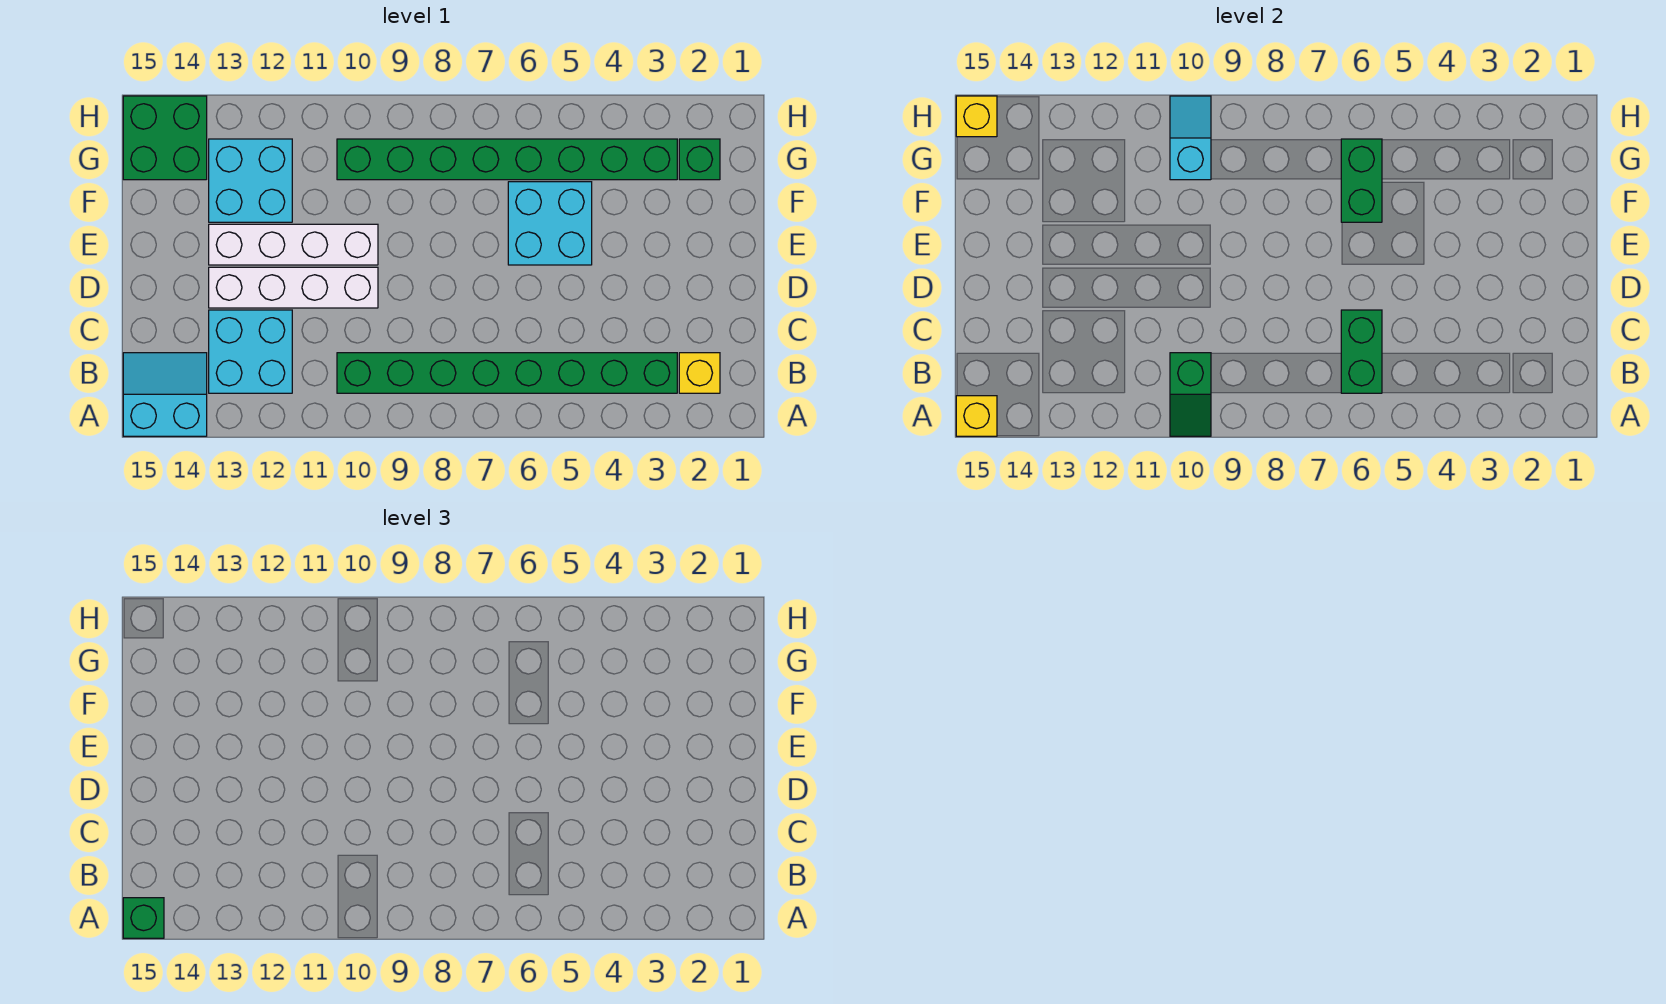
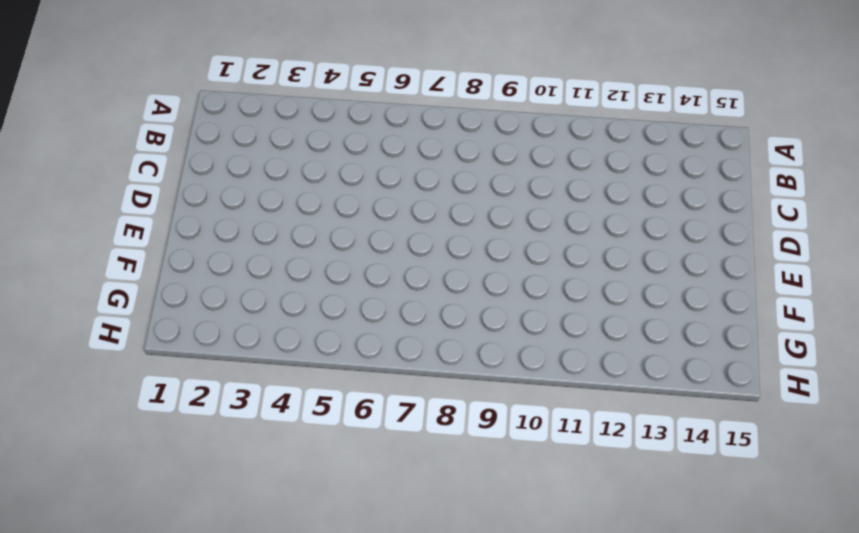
none -> cyan slope A14:B15 level 1 top A
none -> yellow brick B2 level 1
none -> green brick B3:B10 level 1

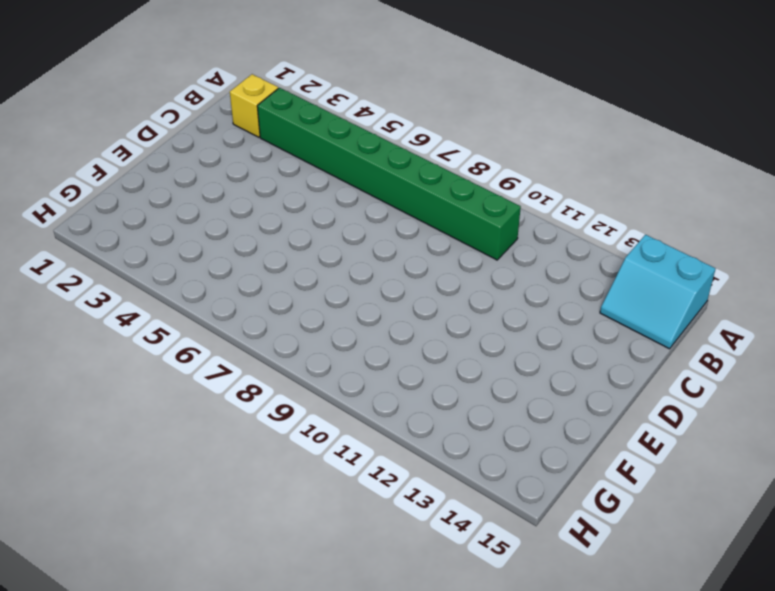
none -> cyan brick B12:C13 level 1
none -> white brick D10:D13 level 1
none -> cyan brick E5:F6 level 1

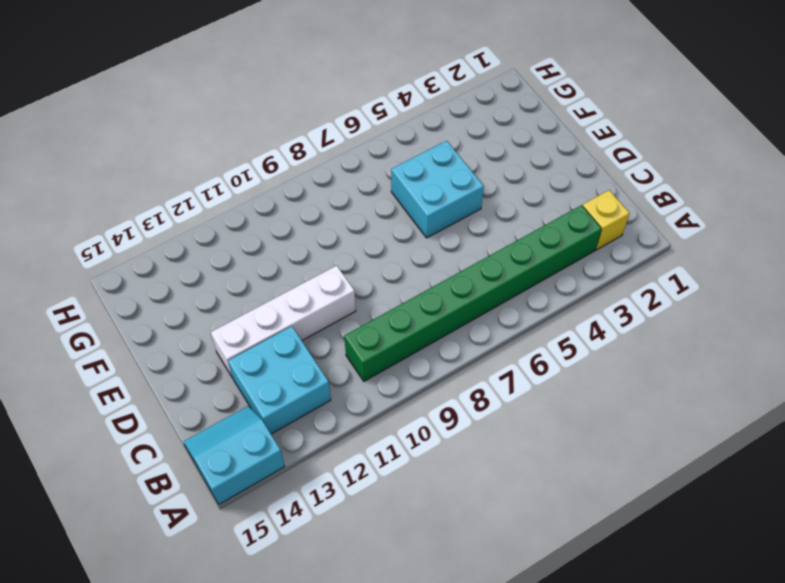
none -> white brick E10:E13 level 1
none -> cyan brick F12:G13 level 1
none -> green brick G2 level 1

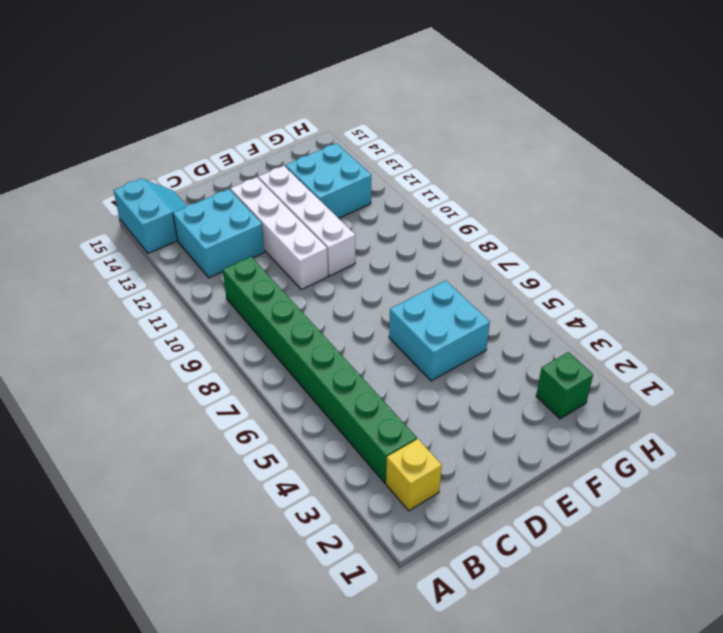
none -> green brick G3:G10 level 1
none -> green brick G14:H15 level 1
none -> green slope A10:B10 level 2 top B

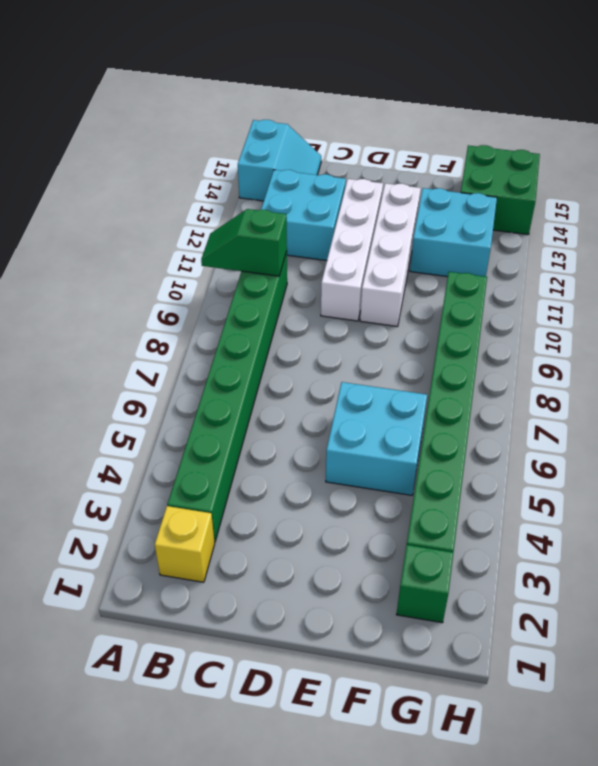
none -> yellow brick A15 level 2
none -> green brick B6:C6 level 2
none -> green brick F6:G6 level 2

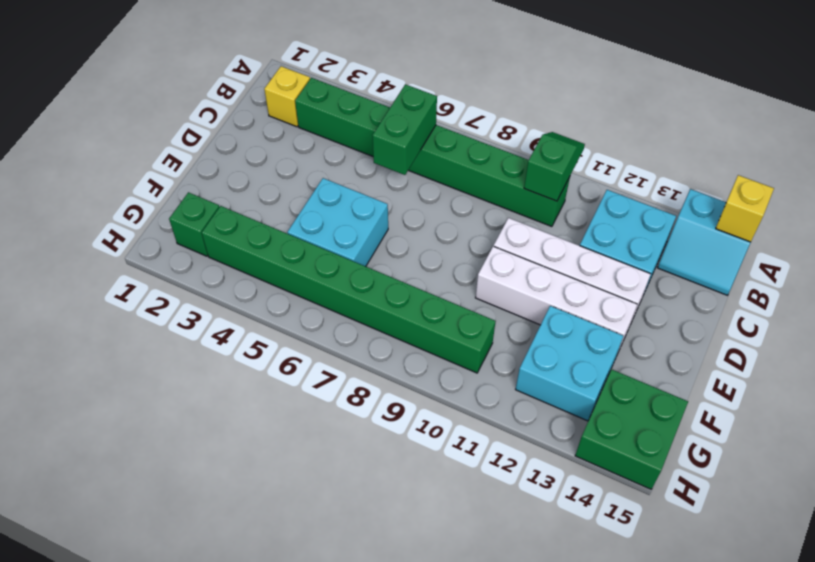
none -> green brick F6:G6 level 2
none -> cyan slope G10:H10 level 2 top G
none -> yellow brick H15 level 2

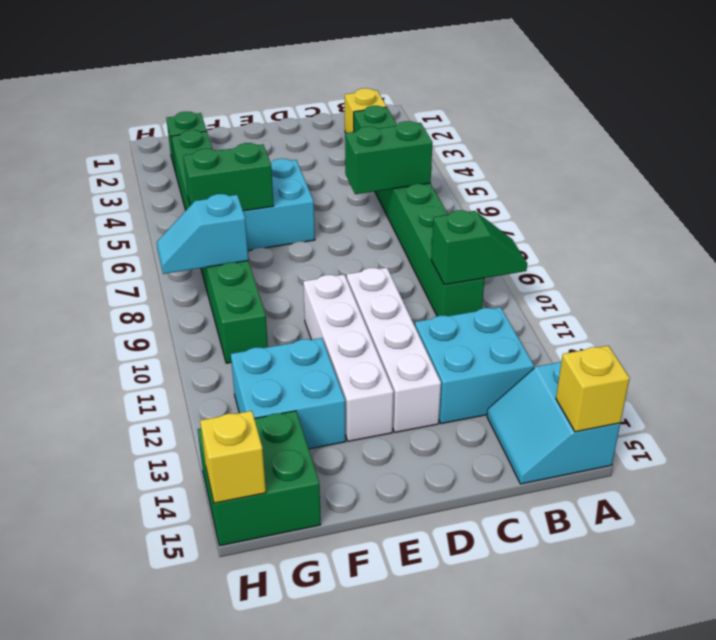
cyan slope G8:H8 level 2 top G -> cyan slope G10:H10 level 2 top G
none -> green brick A15 level 3

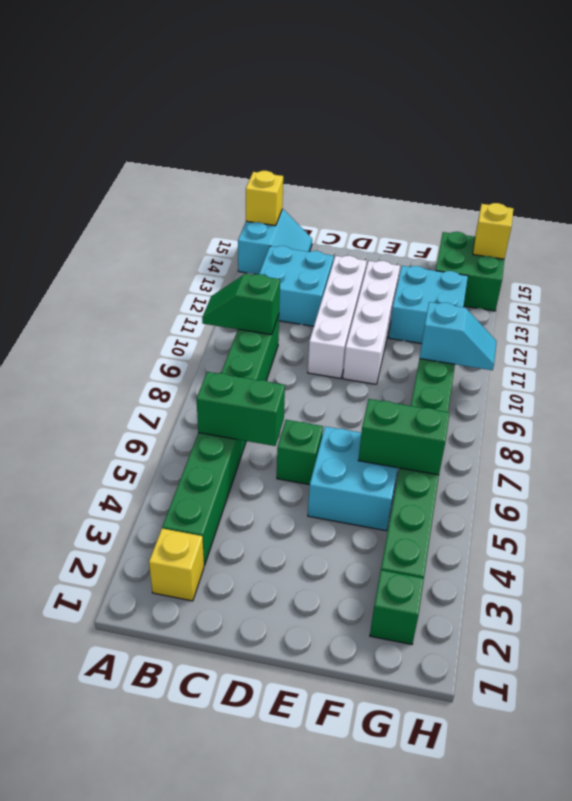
green brick D6 level 1 -> green brick A15 level 3

